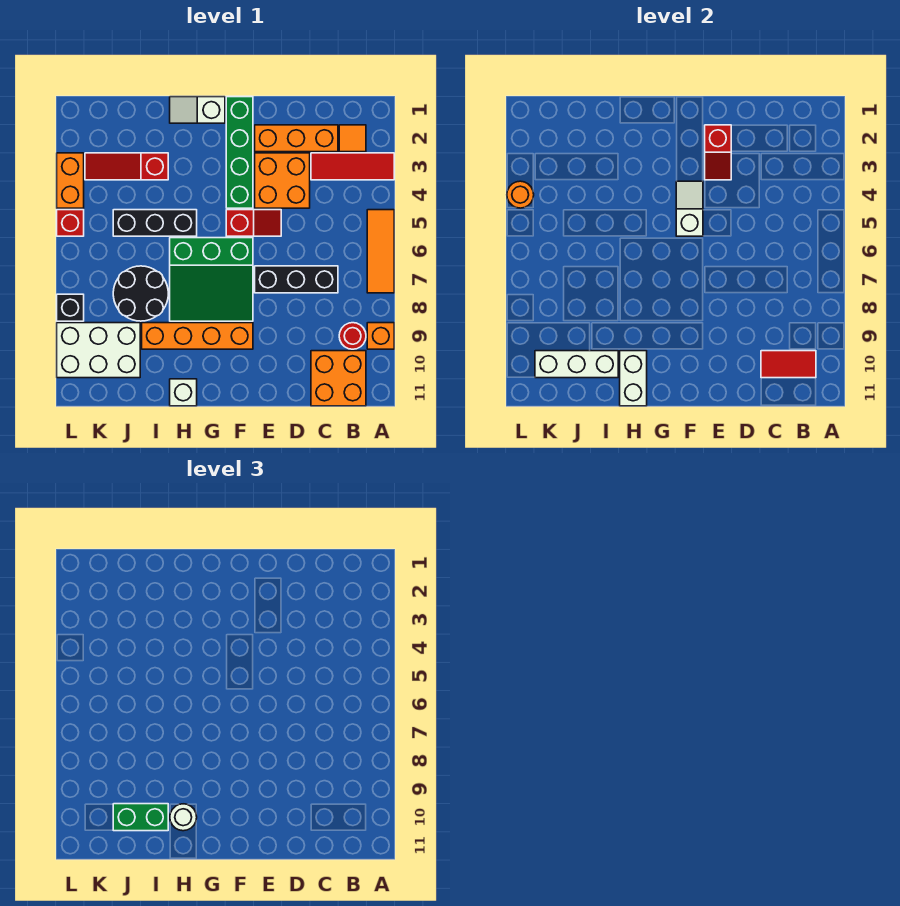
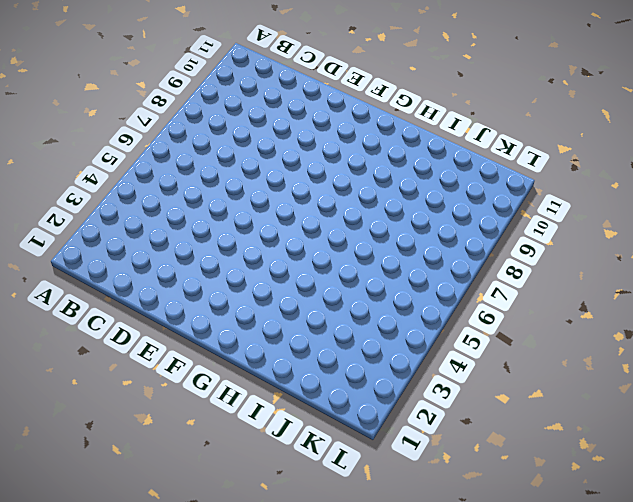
none -> red tile A3:C3 level 1
none -> orange tile A5:A7 level 1
none -> orange brick A9 level 1
none -> orange tile B2 level 1

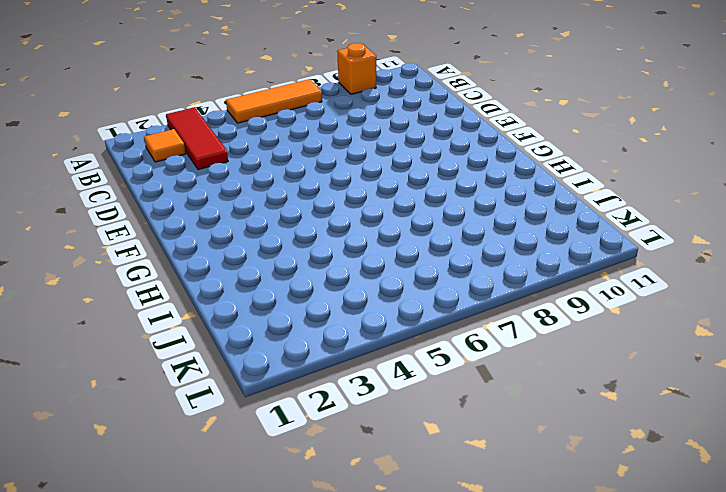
none -> red round brick B9 level 1
none -> orange brick B10:C11 level 1
none -> orange brick C2:E2 level 1
none -> black brick C7:E7 level 1

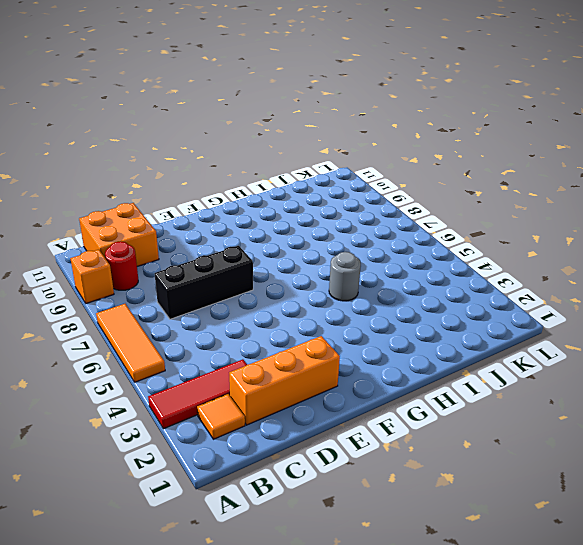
grey round brick H5 level 1 -> black brick H5:J5 level 1
none -> orange brick D3:E4 level 1
none -> red slope E5:F5 level 1 top F
none -> green brick F1:F4 level 1
none -> green slope F6:H8 level 1 top 6

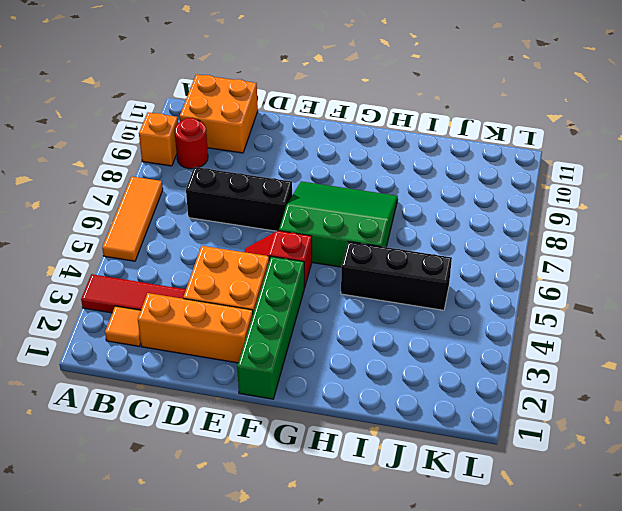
none -> orange brick F9:I9 level 1
none -> white slope G1:H1 level 1 top G
none -> white brick H11 level 1
none -> red slope I3:K3 level 1 top I

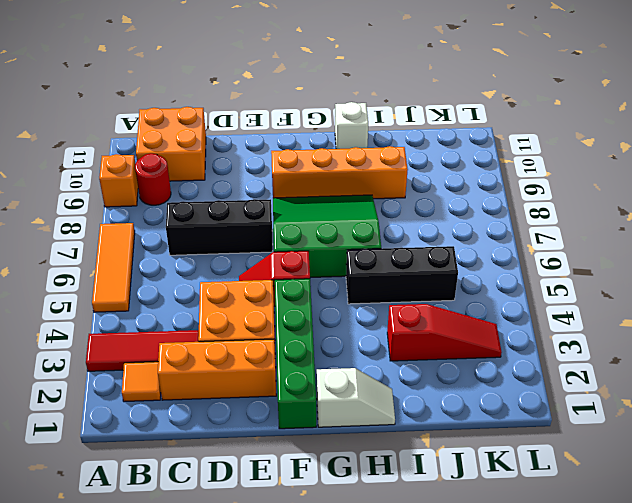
none -> black round brick I7:J8 level 1
none -> white brick J9:L10 level 1
none -> orange brick L3:L4 level 1
none -> red brick L5 level 1

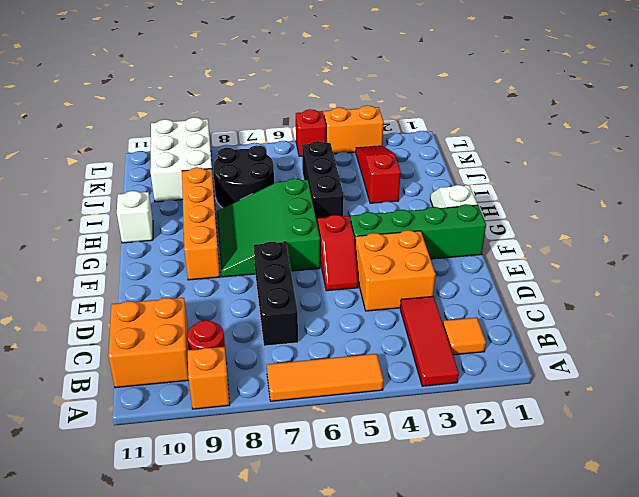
none -> orange brick C2:E2 level 1
none -> black brick L8 level 1
none -> red tile B10:C10 level 2
none -> red slope E2:E3 level 2 top 2

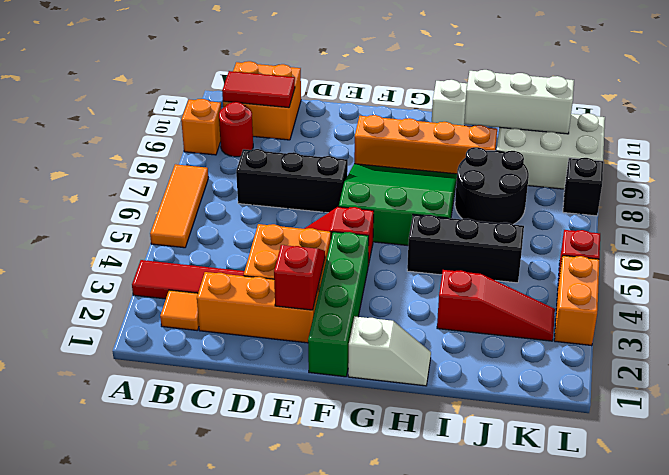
none -> white slope F4:F5 level 2 top 5
none -> white brick H10:H11 level 2
none -> orange round brick L4 level 2
none -> white round brick H10 level 3

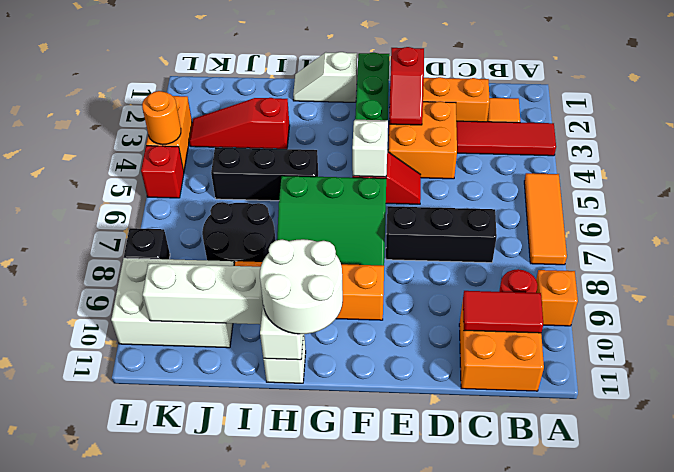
white round brick G10:H11 level 3 -> white round brick H10 level 3
none -> green brick I10:J10 level 3

